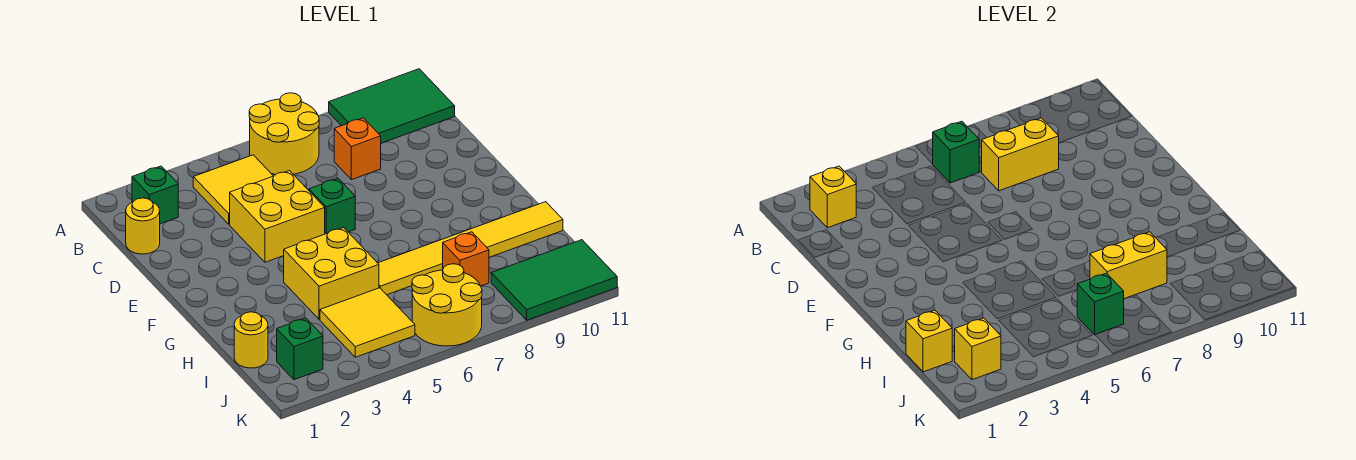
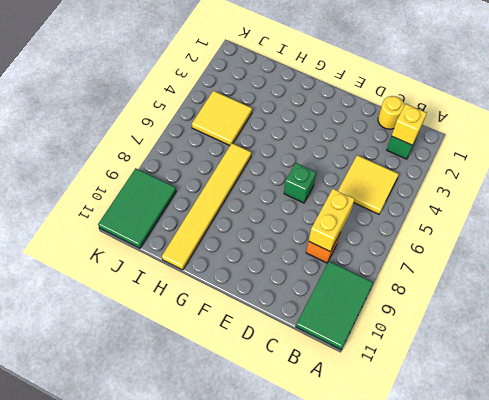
none -> yellow round brick A6:B7 level 1
none -> yellow brick D4:E5 level 1
none -> yellow brick G4:H5 level 1

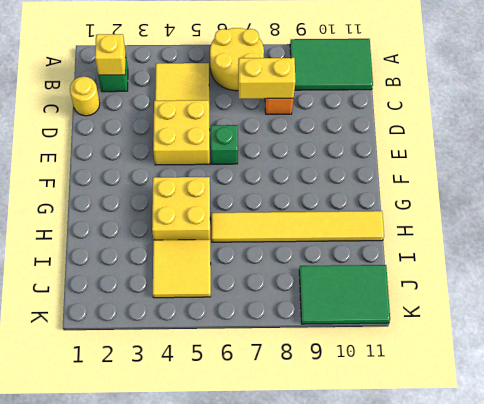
none -> yellow round brick I1 level 1
none -> orange brick I8 level 1
none -> green brick J2 level 1

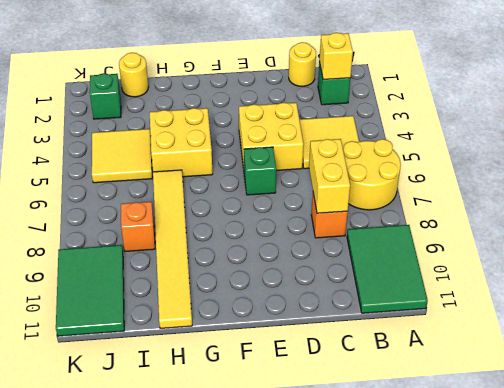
none -> yellow round brick J6:K7 level 1
none -> green brick B6 level 2
none -> yellow brick I1 level 2

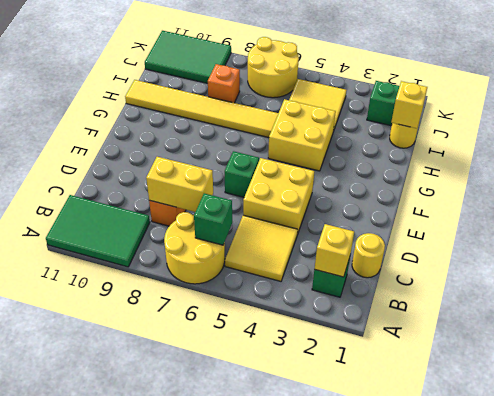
none -> yellow brick I7:I8 level 2
none -> yellow brick J2 level 2
none -> green brick J6 level 2

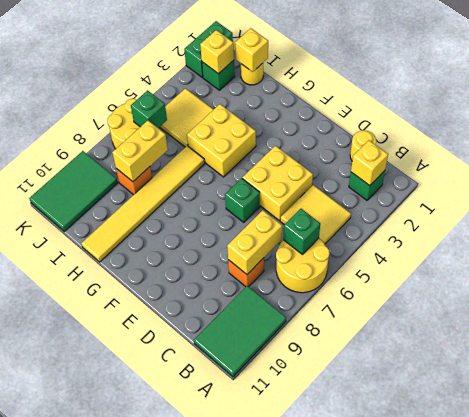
green brick K1:K2 level 1 -> none

